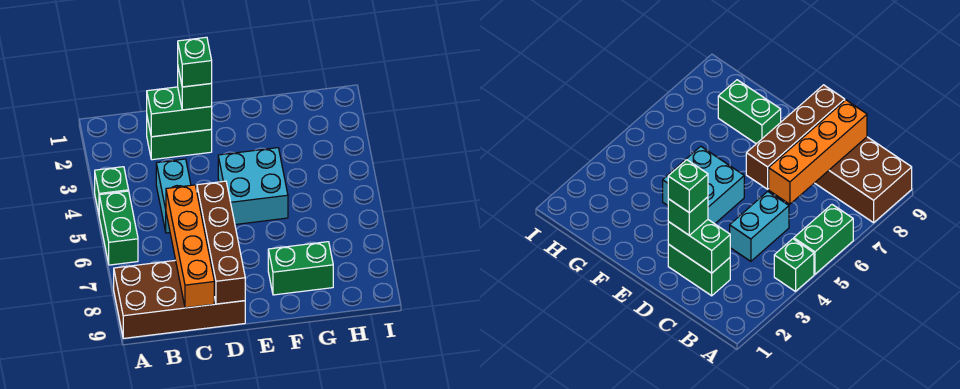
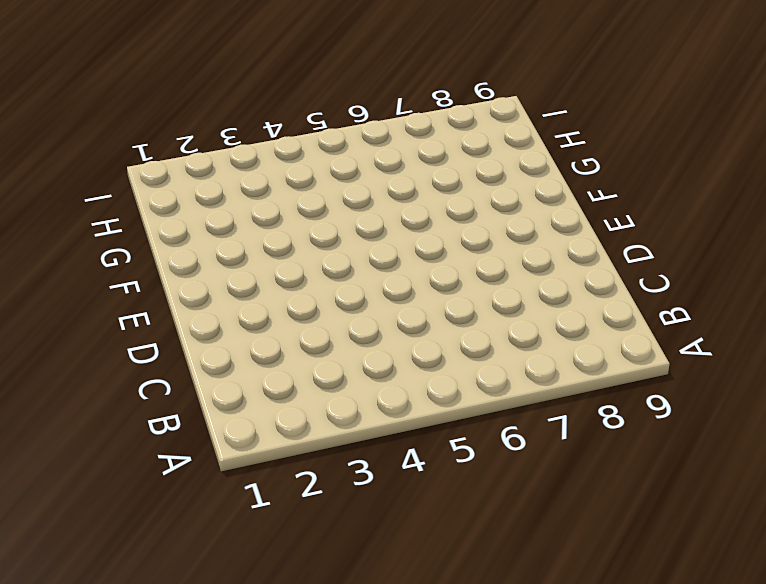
none -> green brick A4 level 1
none -> green brick A5:A6 level 1
none -> brown brick A8:D9 level 1

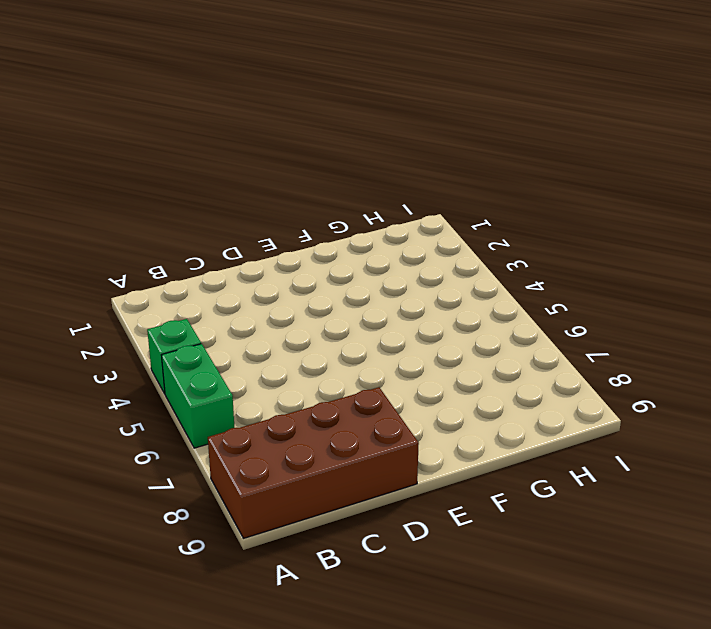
none -> green brick C2:D2 level 1
none -> cyan brick C4:C5 level 1
none -> cyan brick E4:F5 level 1

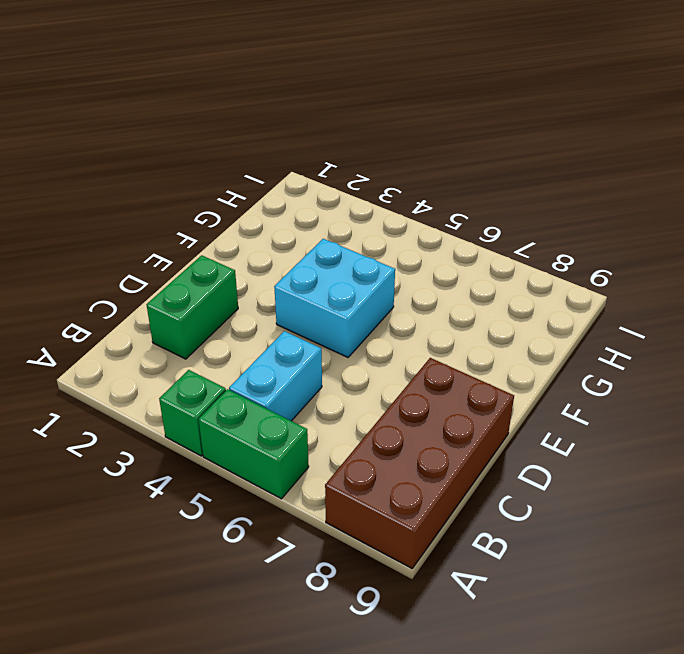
cyan brick B5:C5 level 1 -> cyan brick C4:C5 level 1
none -> green brick F8:G8 level 1
none -> green brick C2:D2 level 2
none -> orange brick C6:C9 level 2

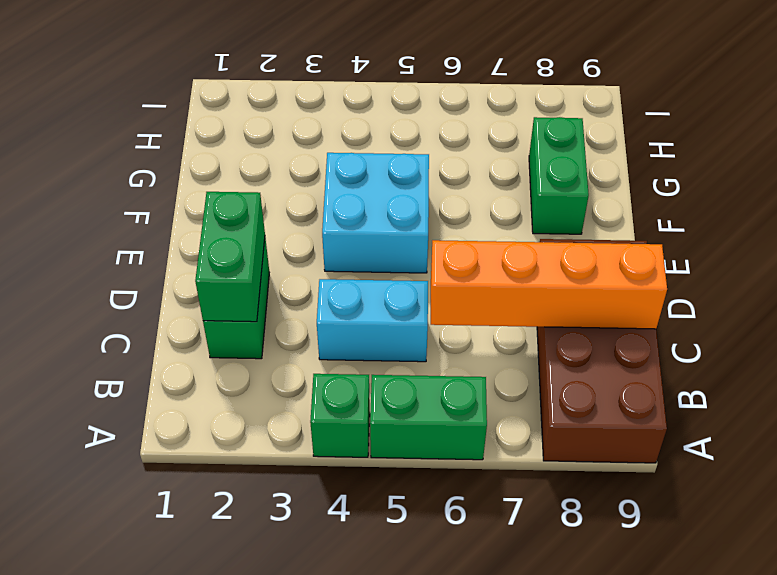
none -> brown brick D6:D9 level 2
none -> green brick D2 level 3
none -> green brick D2 level 4

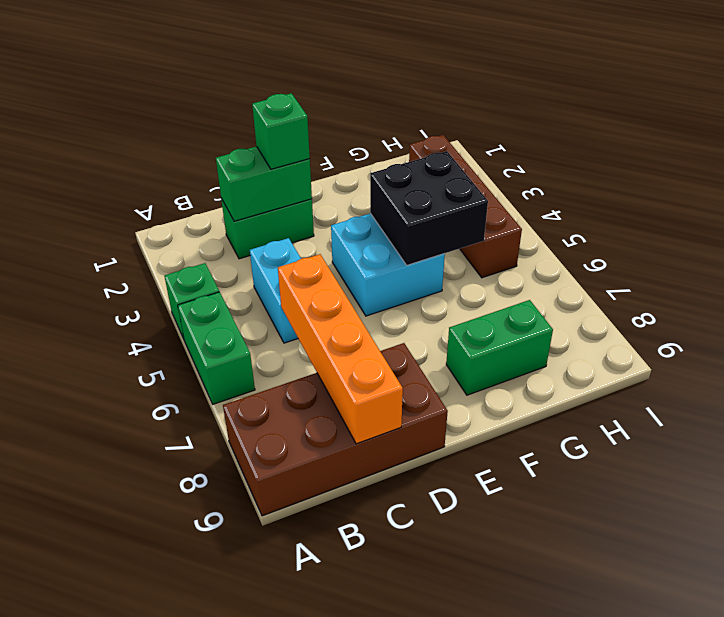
black brick F4:G5 level 2 -> none
brown brick H2:H5 level 1 -> brown brick D6:D9 level 2
none -> green brick D2 level 4

